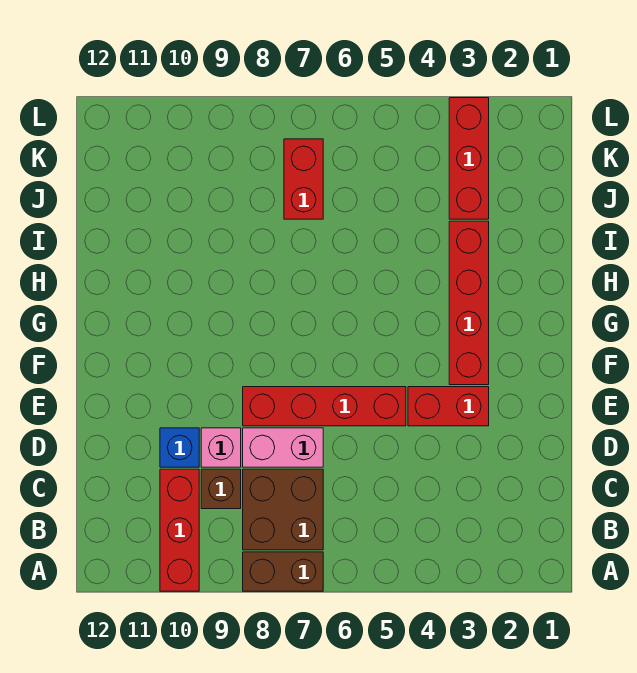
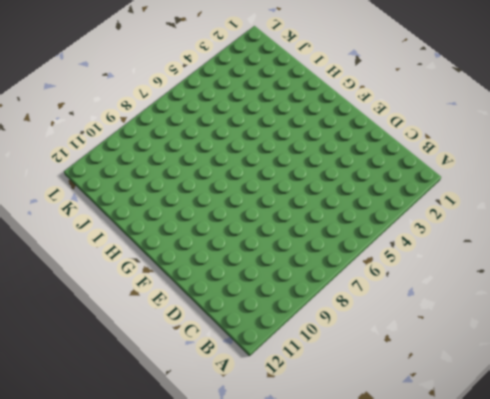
none -> brown brick A7:A8 level 1
none -> red brick A10:C10 level 1
none -> brown brick B7:C8 level 1

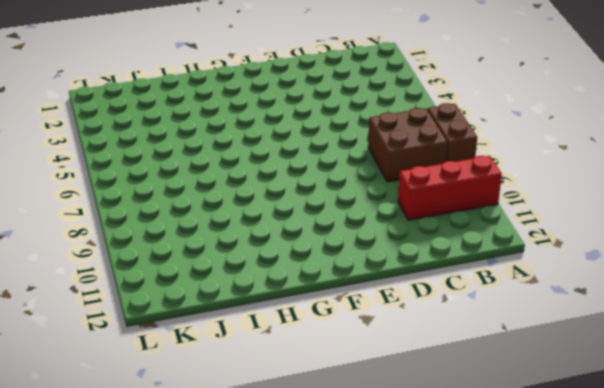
none -> brown brick C9 level 1
none -> pink brick D7:D8 level 1
none -> pink brick D9 level 1

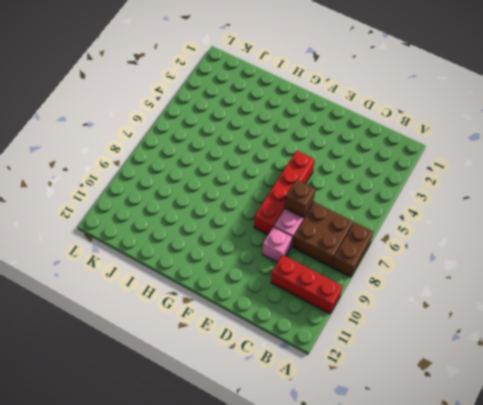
brown brick D7 level 2 -> brown brick C9 level 1
none -> blue brick D10 level 1
none -> red brick E3:E4 level 1
none -> red brick F3:I3 level 1

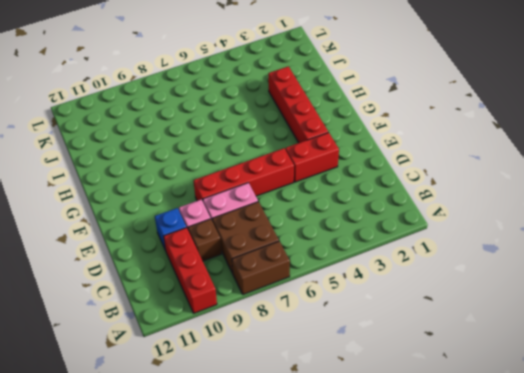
none -> red brick J3:L3 level 1
none -> red brick J7:K7 level 1

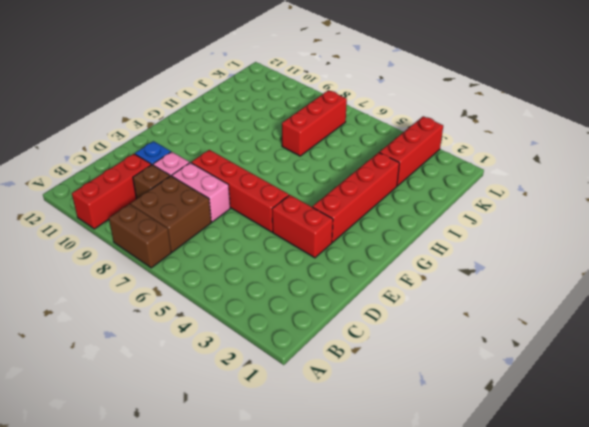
red brick I7:K7 level 1 -> red brick J7:K7 level 1

